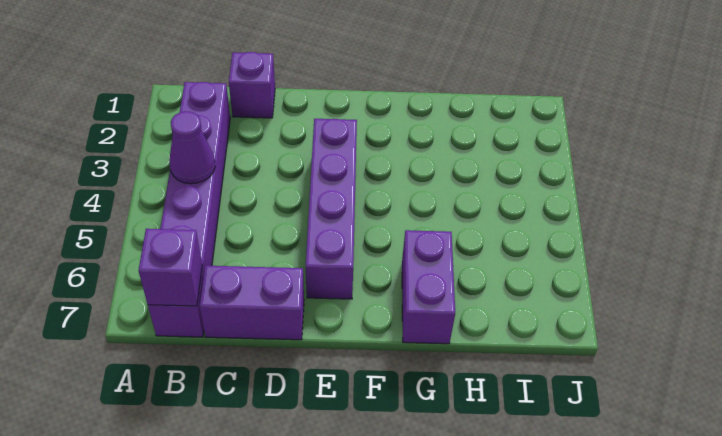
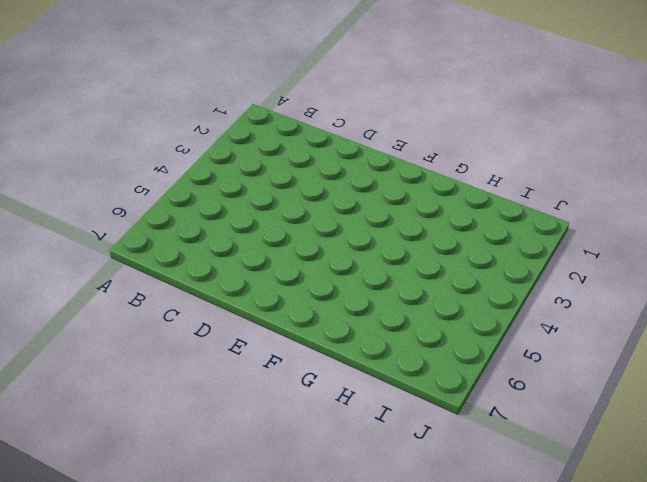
none -> purple brick B2:B7 level 1
none -> purple brick C1 level 1

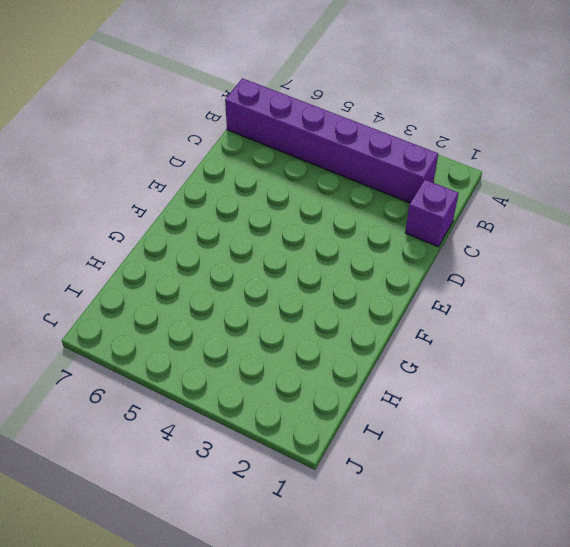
none -> purple brick C7:D7 level 1
none -> purple brick E3:E6 level 1

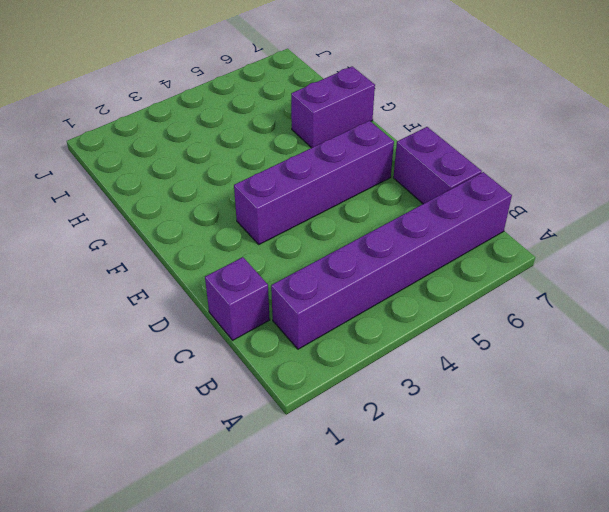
none -> purple cone B4 level 2
none -> purple brick B7 level 2

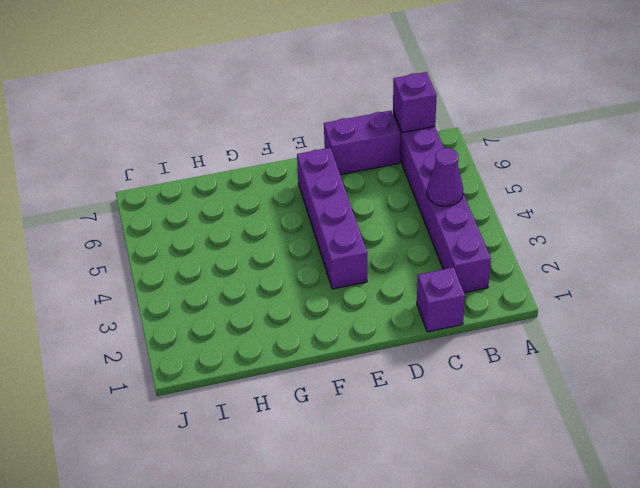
none -> purple brick G6:G7 level 1

